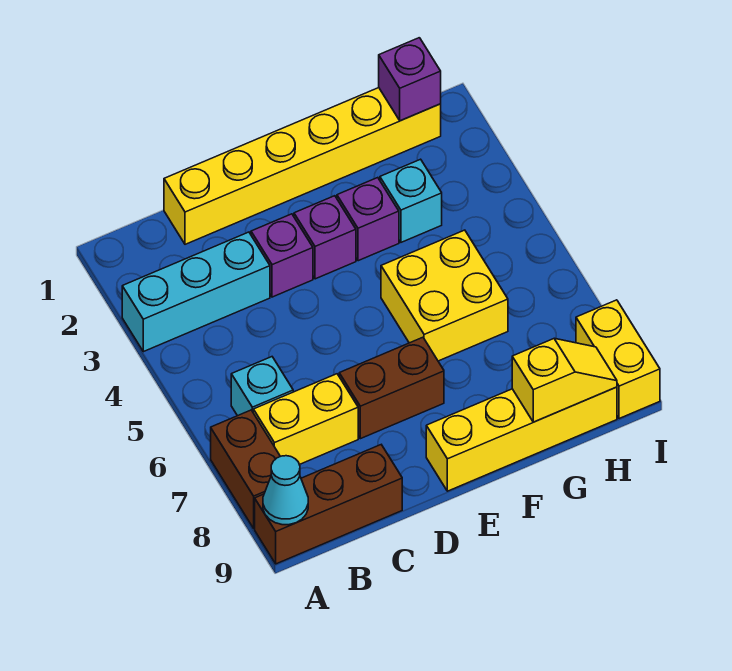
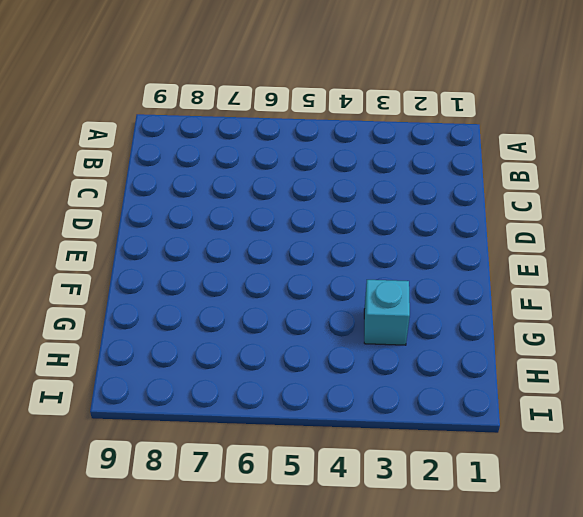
none -> cyan brick A3:C3 level 1
none -> brown brick A7:A8 level 1
none -> brown brick A9:C9 level 1

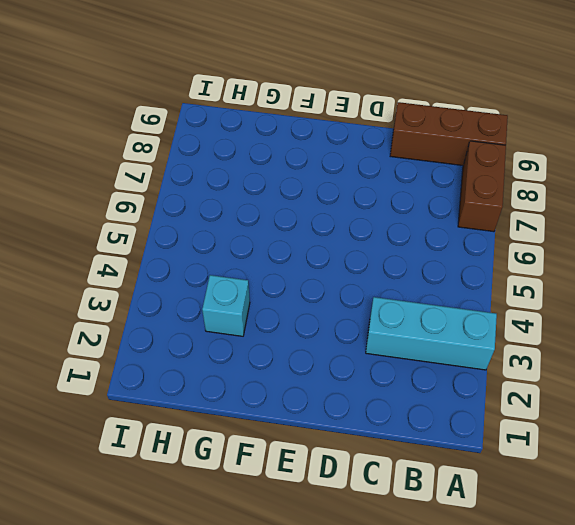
none -> cyan brick B6 level 1
none -> yellow brick B7:C7 level 1
none -> yellow brick C1:H1 level 1

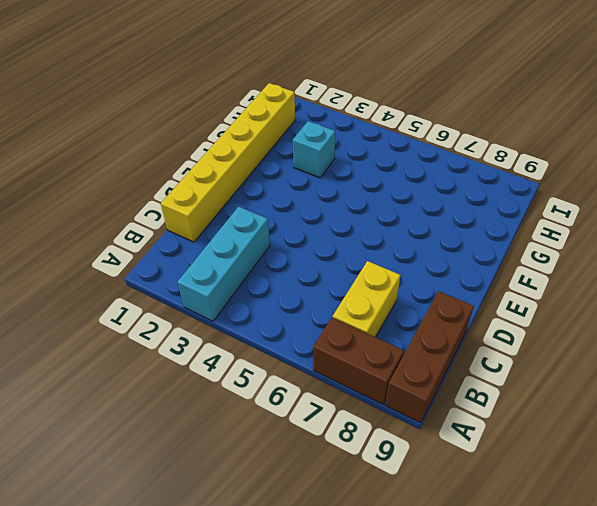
none -> cyan brick B6 level 1
none -> purple brick D3 level 1
none -> brown brick D7:E7 level 1

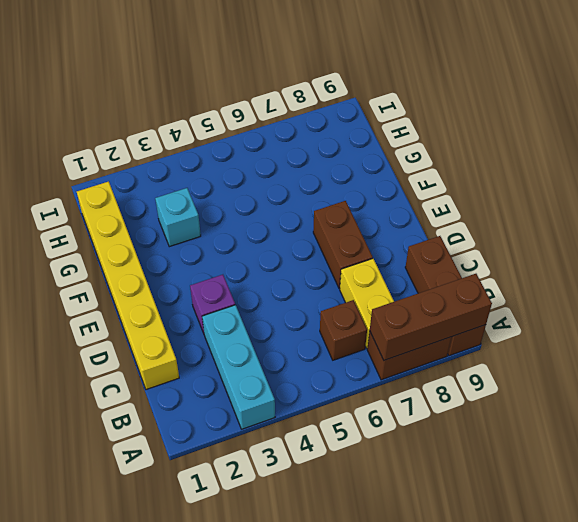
brown brick A7:A9 level 2 -> cyan cone A9 level 2
brown brick B6 level 1 -> cyan brick B6 level 1
none -> purple brick E3 level 1
none -> yellow brick E9:H9 level 1
none -> purple brick F3 level 1

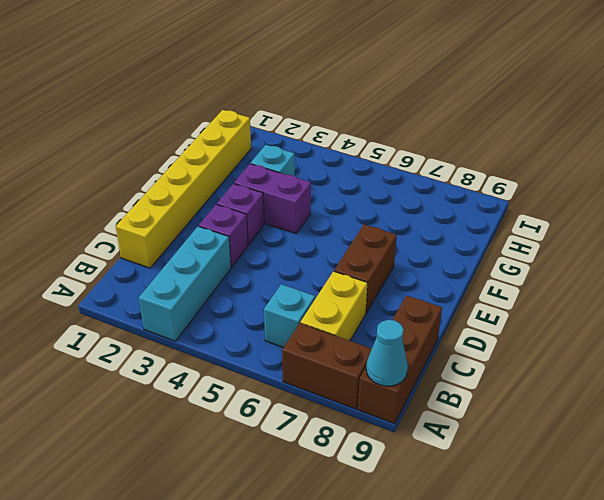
purple brick F3:F4 level 1 -> purple brick F3 level 1
none -> yellow brick E9:H9 level 1
none -> yellow brick F5:G6 level 1
none -> yellow brick I8:I9 level 1

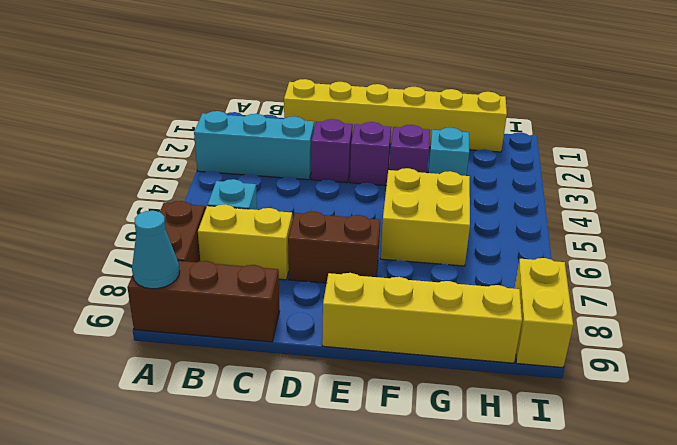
none -> yellow slope G9:H9 level 2 top G
none -> purple brick H1 level 2

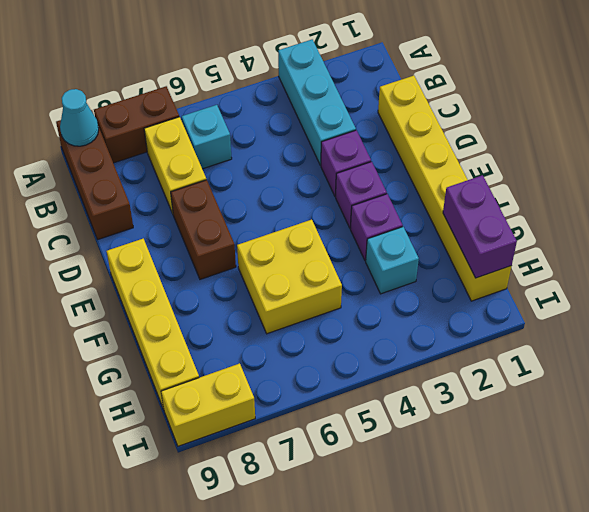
purple brick G1:H1 level 2 -> purple brick H1 level 2
none -> yellow slope G9:H9 level 2 top G

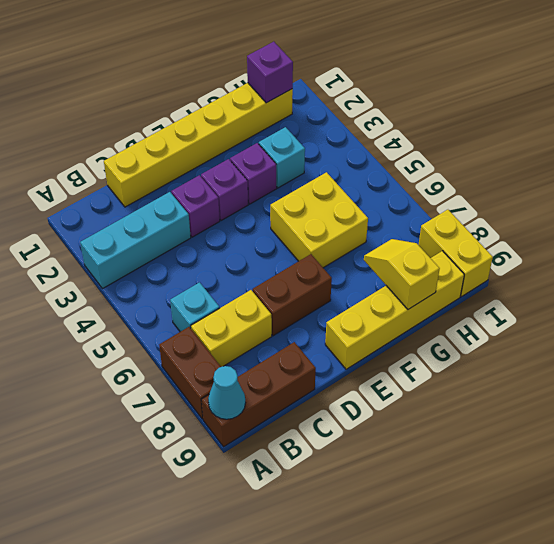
yellow slope G8:G9 level 2 top 9 -> yellow slope G9:H9 level 2 top G

